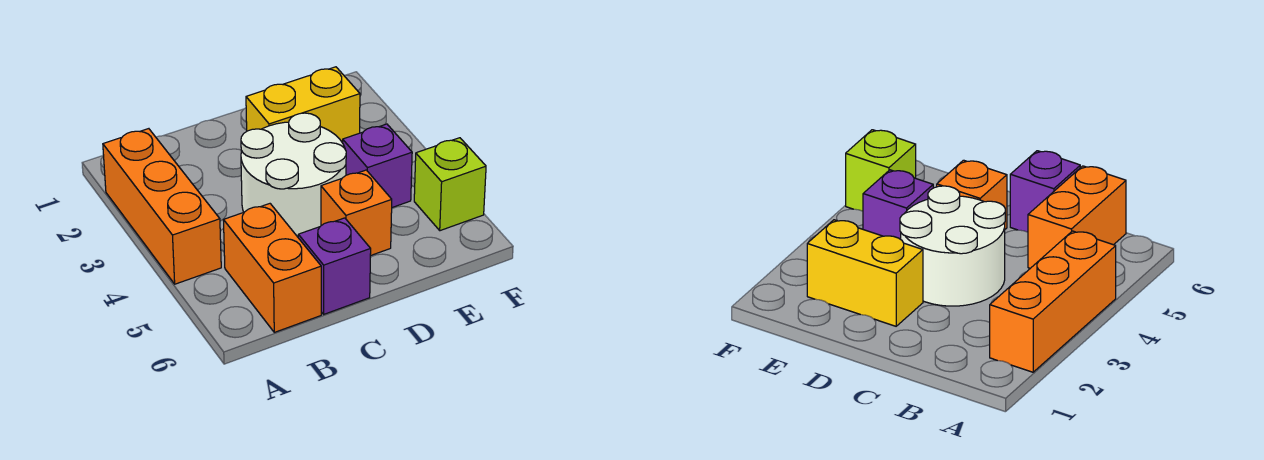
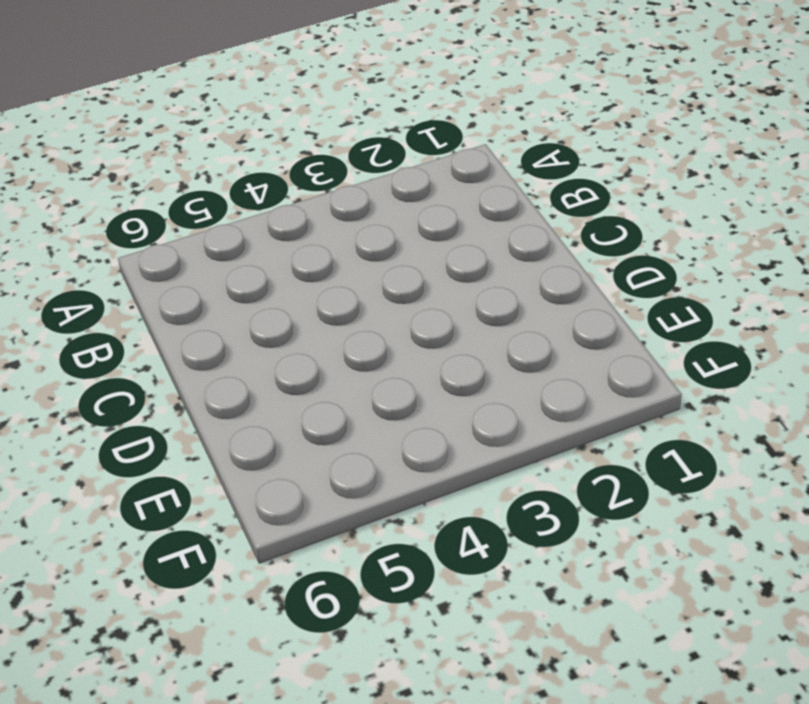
none -> orange brick A2:A4 level 1
none -> orange brick B5:B6 level 1

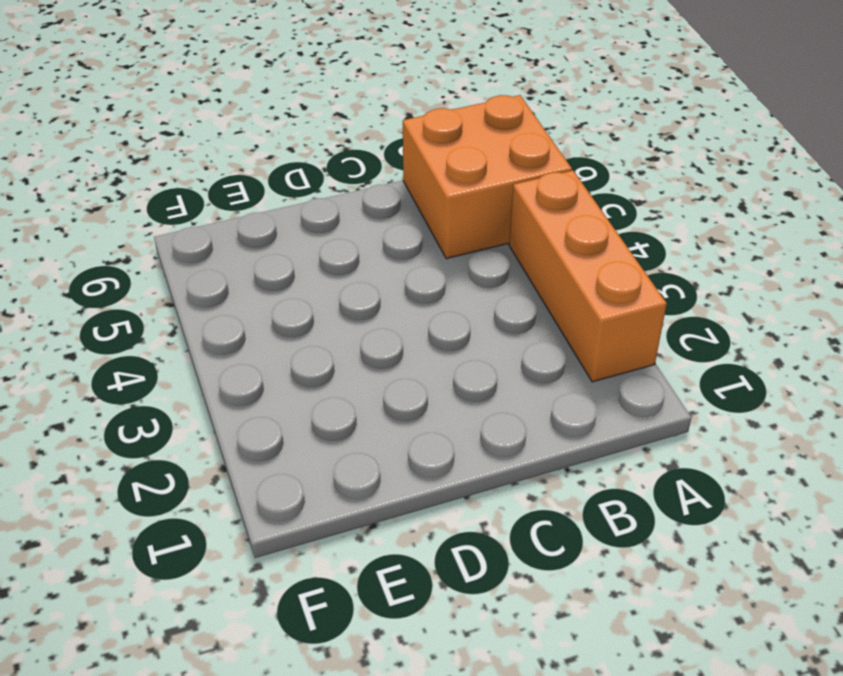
orange brick A5:B6 level 1 -> orange brick B5:B6 level 1
none -> white round brick C3:D4 level 1
none -> purple brick C6 level 1

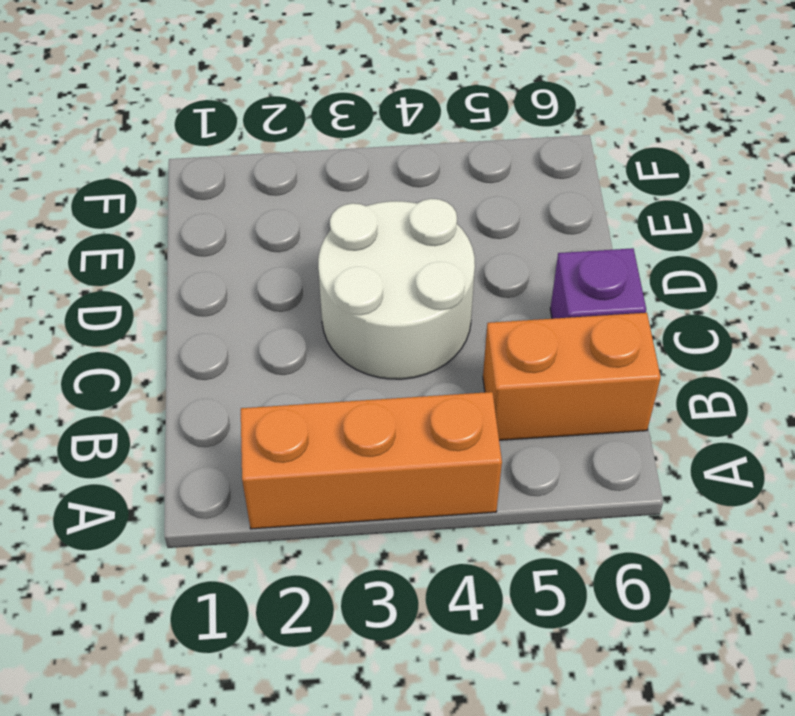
none -> yellow brick D2:E2 level 1
none -> orange brick D5 level 1

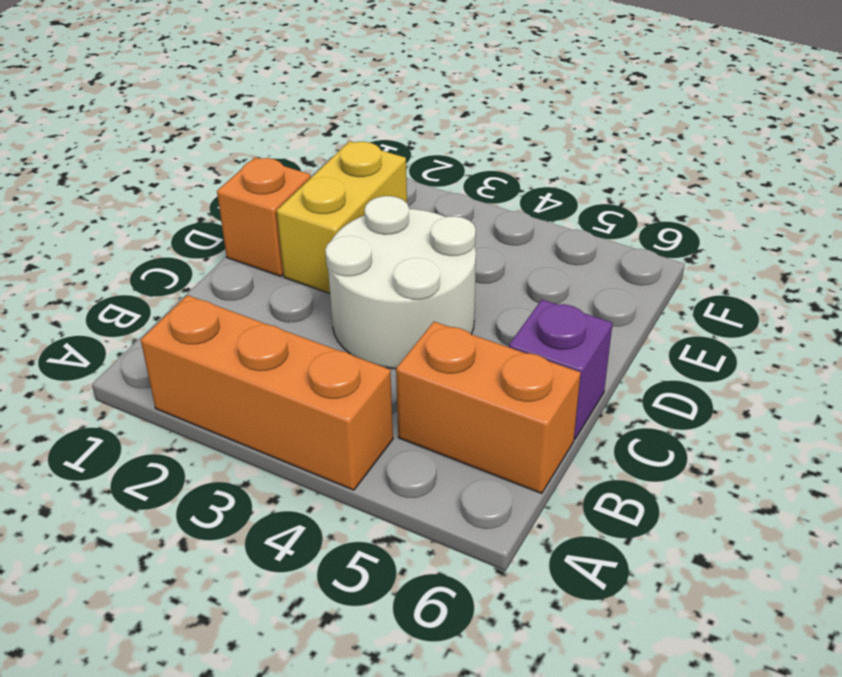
orange brick D1 level 1 -> orange brick D5 level 1
none -> purple brick E4 level 1
none -> lime brick F5 level 1

